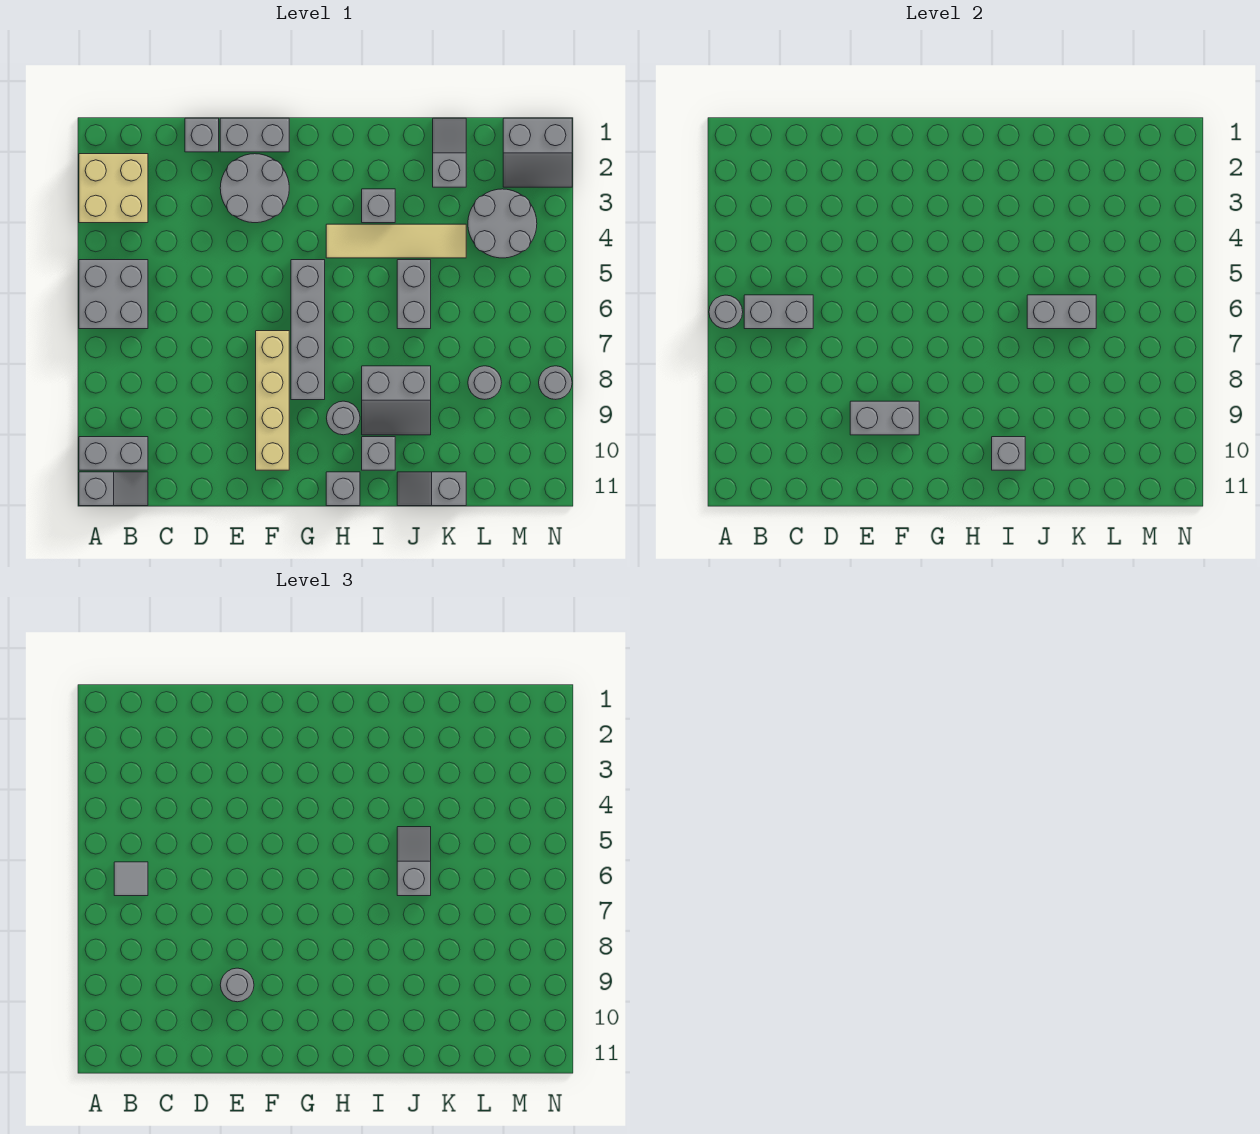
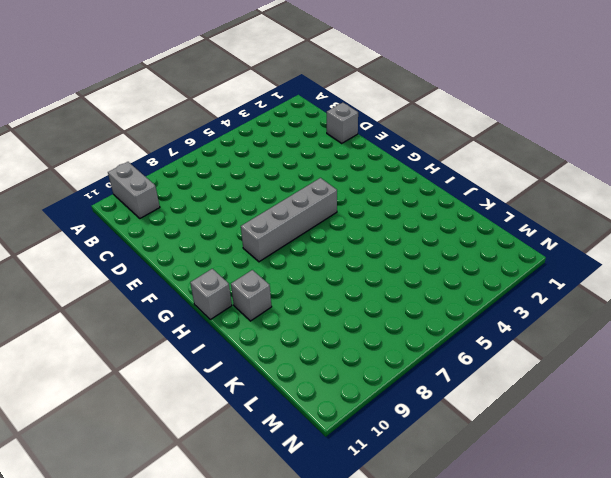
none -> tan brick A2:B3 level 1
none -> grey brick A5:B6 level 1
none -> grey slope A11:B11 level 1 top A
none -> grey brick E1:F1 level 1

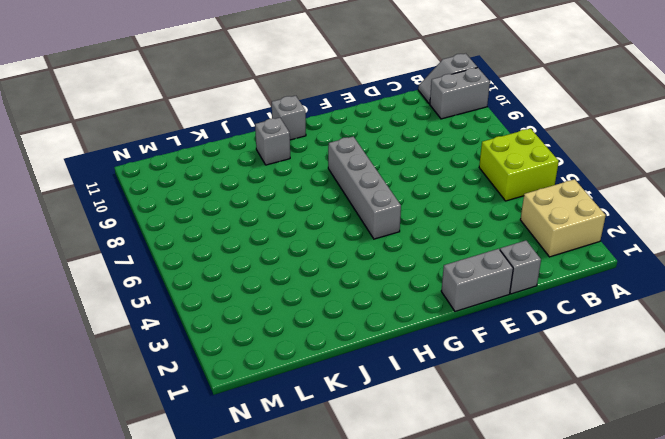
lime brick A5:B6 level 1 -> grey brick A5:B6 level 1
none -> grey round brick E2:F3 level 1
none -> tan brick F7:F10 level 1
none -> tan tile H4:K4 level 1
none -> grey round brick H9 level 1

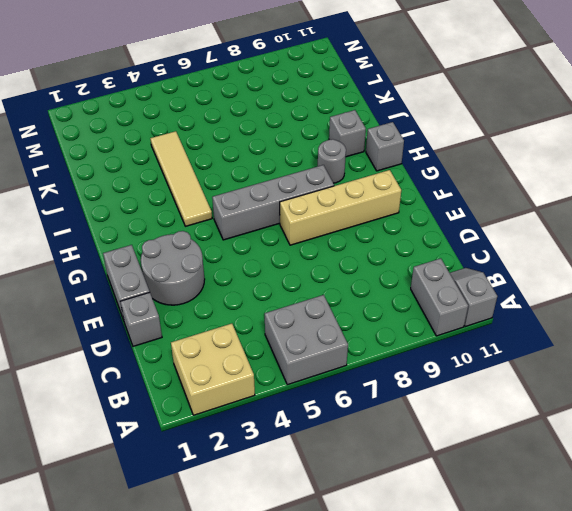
none -> grey brick I3 level 1
none -> grey slope I8:J9 level 1 top 8
none -> grey brick J5:J6 level 1
none -> grey slope J11:K11 level 1 top K

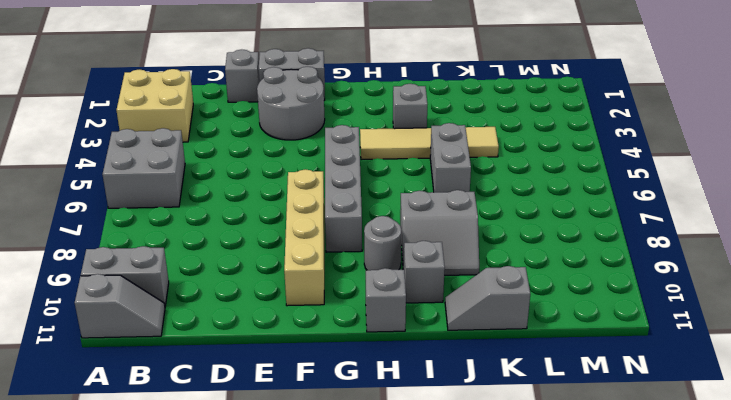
none -> grey slope K1:K2 level 1 top 2
none -> grey round brick L3:M4 level 1
none -> grey round brick L8 level 1
none -> grey slope M1:N2 level 1 top 1

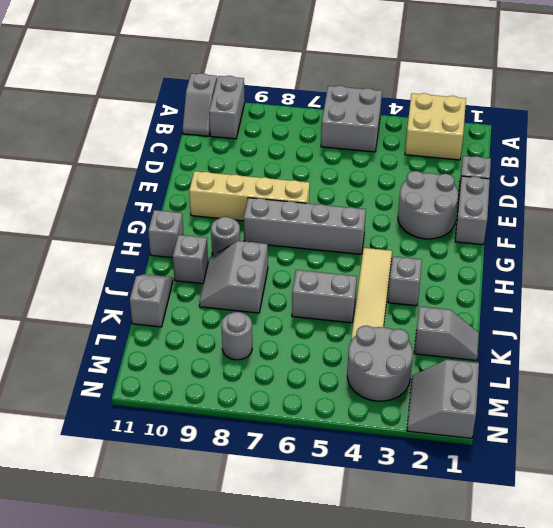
none -> grey round brick N8 level 1
none -> grey round brick A6 level 2
none -> grey brick B6:C6 level 2
none -> grey brick E9:F9 level 2

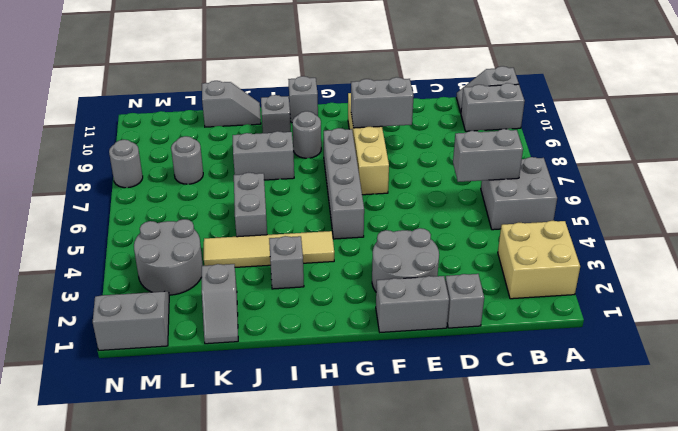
none -> grey round brick A6 level 2
none -> grey brick I10 level 2
none -> grey brick J6:K6 level 2
none -> grey tile B6 level 3

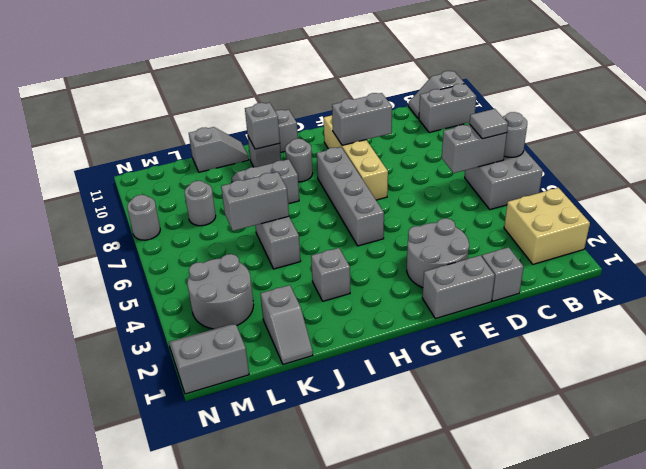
none -> tan tile H4:K4 level 1
none -> grey round brick E9 level 3
none -> grey slope J5:J6 level 3 top 6

